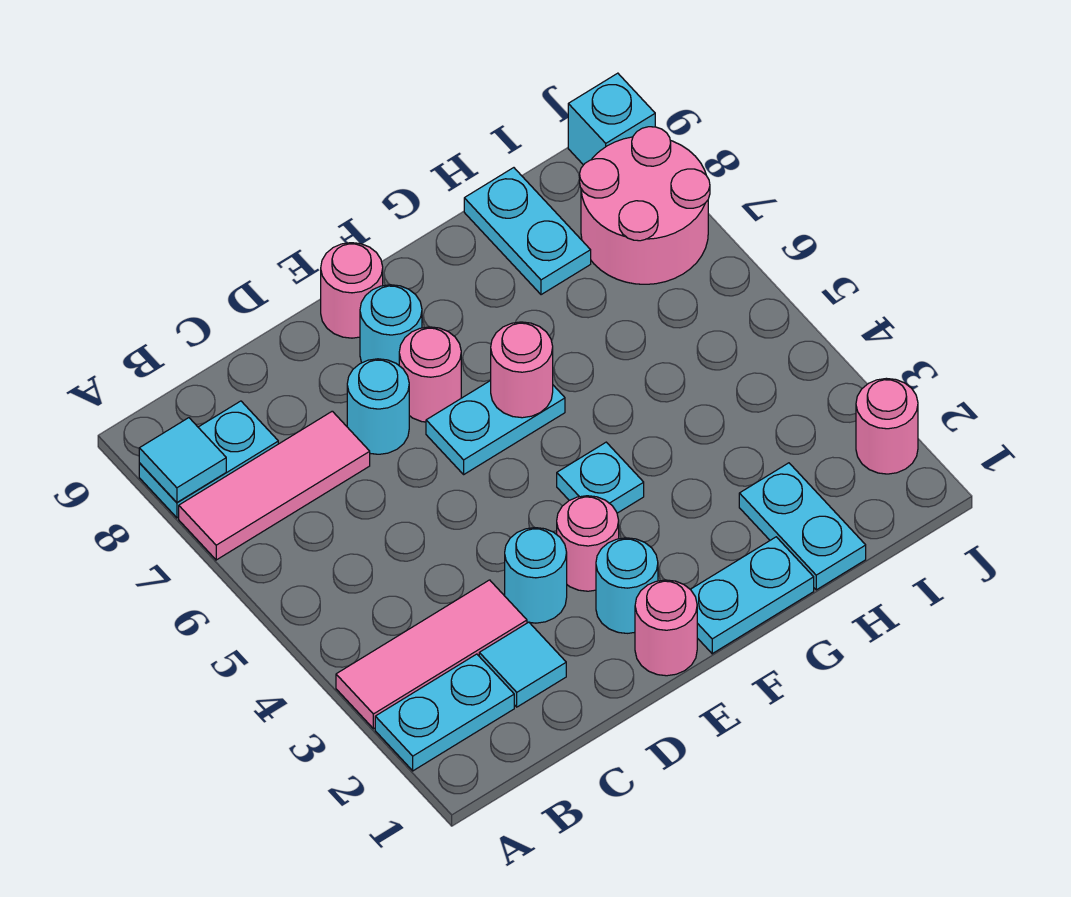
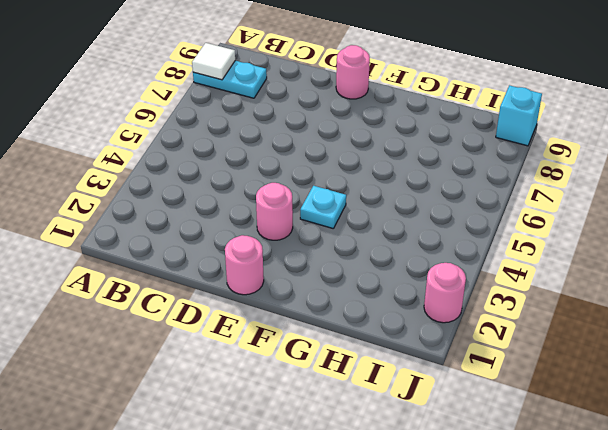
white tile A8 level 2 -> cyan tile A8 level 2
none -> cyan plate A2:B2 level 1
none -> pink tile A3:C3 level 1
none -> pink tile A7:C7 level 1

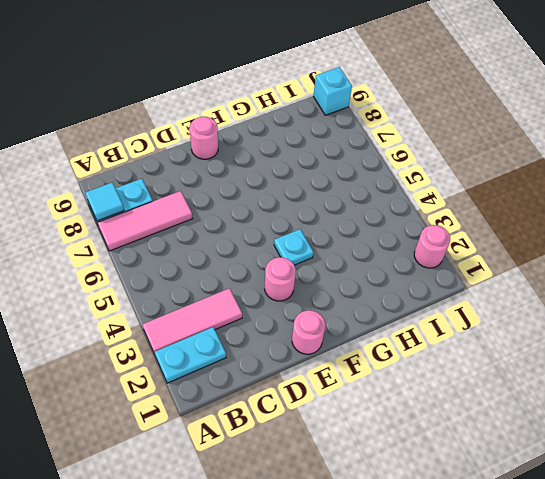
none -> cyan tile C2 level 1
none -> cyan round brick D3 level 1
none -> cyan round brick D7 level 1

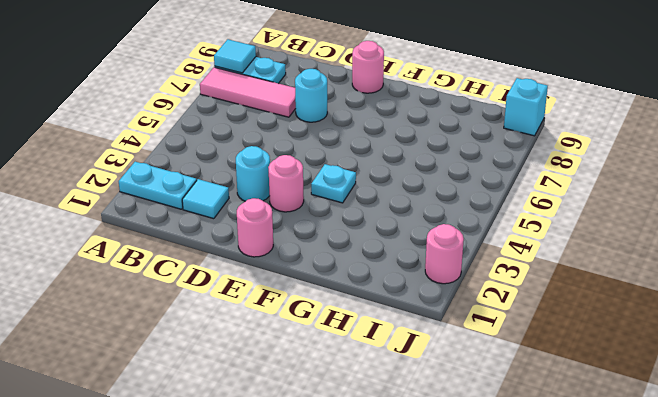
none -> pink tile A3:C3 level 1
none -> cyan round brick E2 level 1
none -> cyan plate E6:F6 level 1

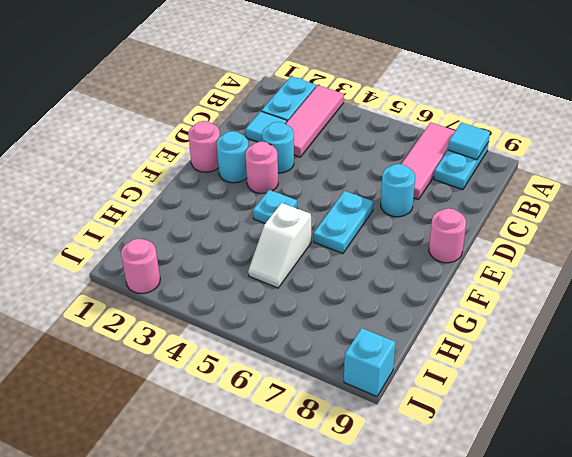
white slope G5:H5 level 1 top G -> none
none -> pink round brick E7 level 1
none -> cyan round brick E8 level 1
none -> cyan plate F1:G1 level 1

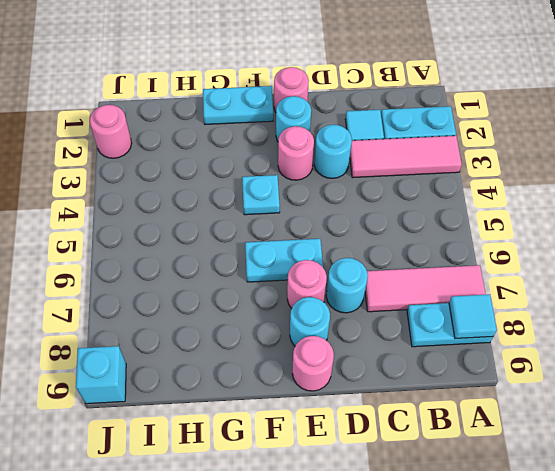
none -> cyan plate H1:H2 level 1
none -> cyan plate H8:H9 level 1
none -> pink round brick I7:J8 level 1

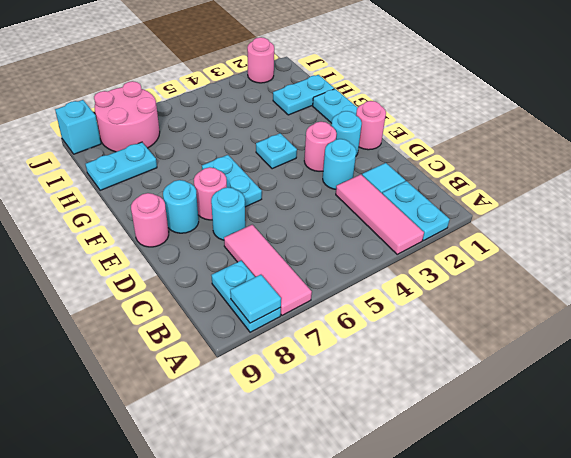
none -> pink round brick F6 level 2

